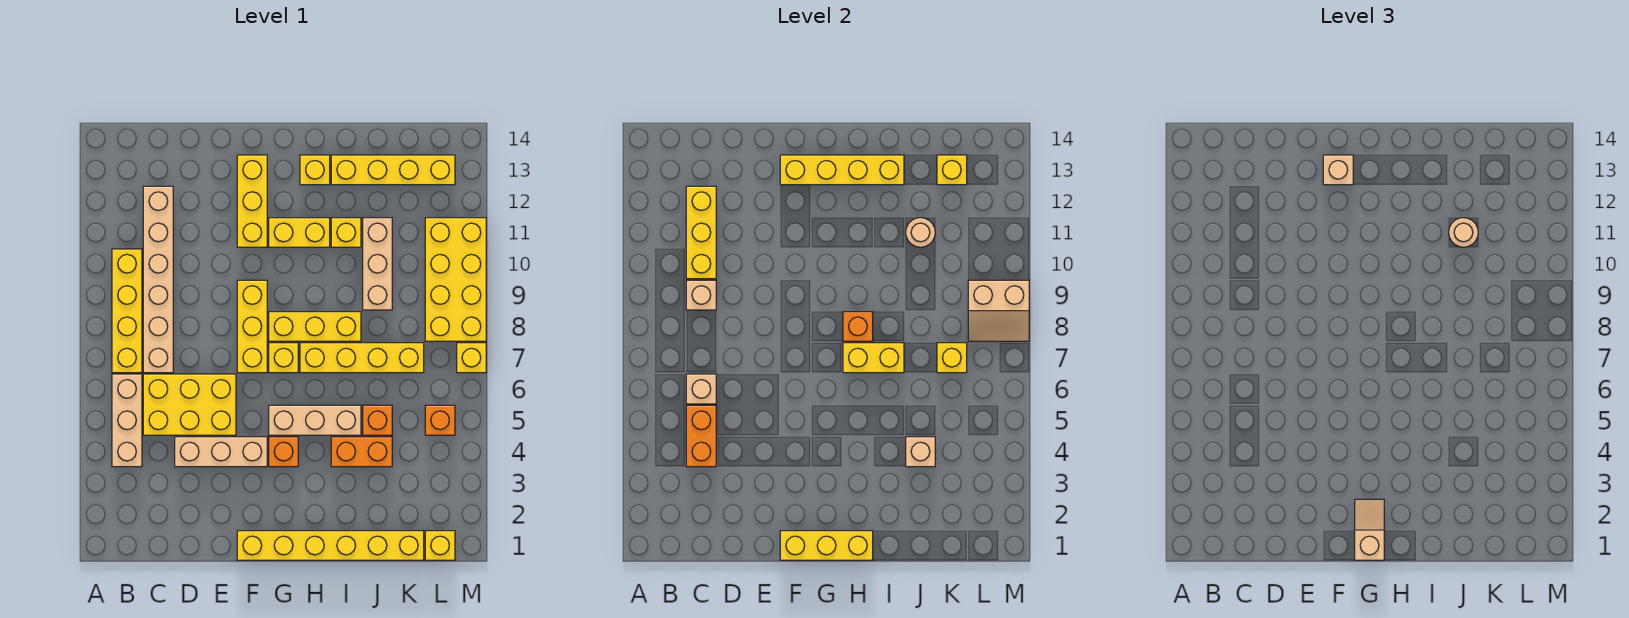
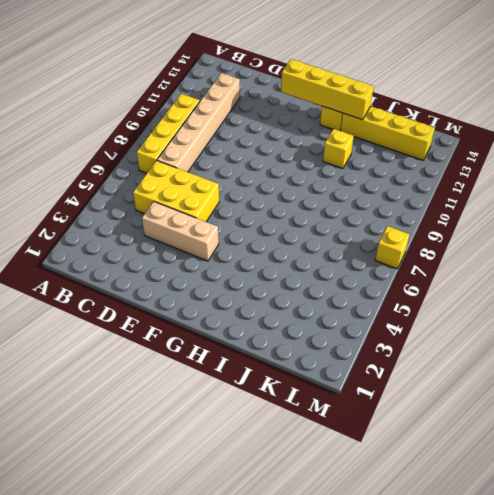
none -> tan brick B4:B6 level 1
none -> yellow brick F1:K1 level 1
none -> yellow brick F7:F9 level 1
none -> yellow brick F11:F13 level 1

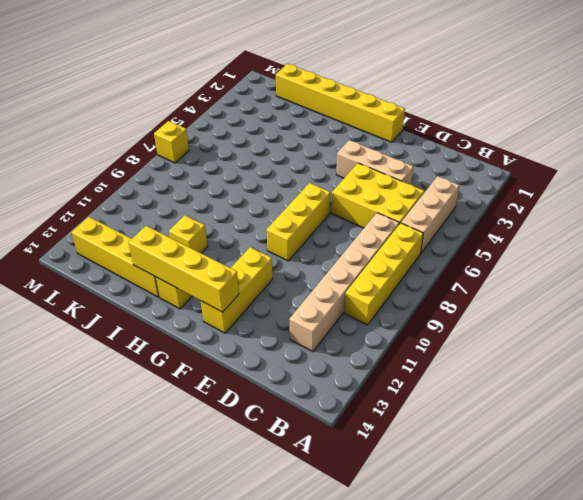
none -> orange brick G4 level 1
none -> tan brick G5:I5 level 1
none -> yellow brick G7 level 1
none -> yellow brick G8:I8 level 1

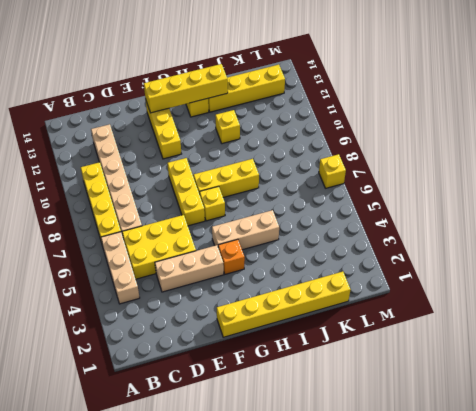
none -> yellow brick G11:H11 level 1
none -> yellow brick H7:K7 level 1
none -> orange brick I4:J4 level 1
none -> orange brick J5 level 1

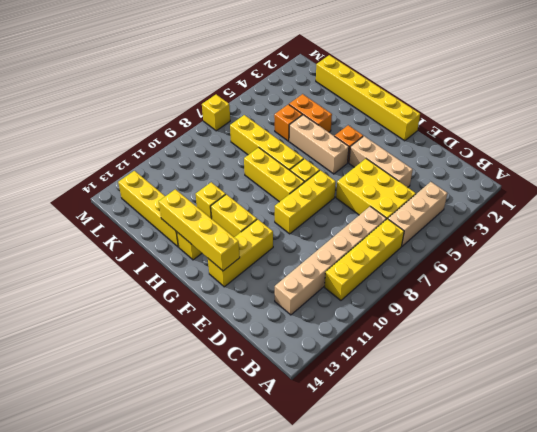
none -> tan brick J9:J11 level 1
none -> yellow brick L1 level 1
none -> orange brick L5 level 1
none -> yellow brick L8:M11 level 1

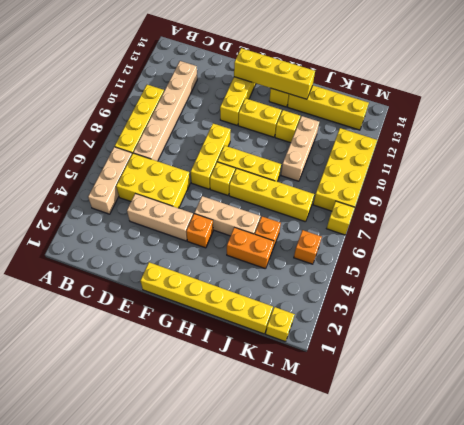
none -> orange brick C4:C5 level 2
none -> tan brick C6 level 2
none -> tan brick C9 level 2
none -> yellow brick C10:C12 level 2

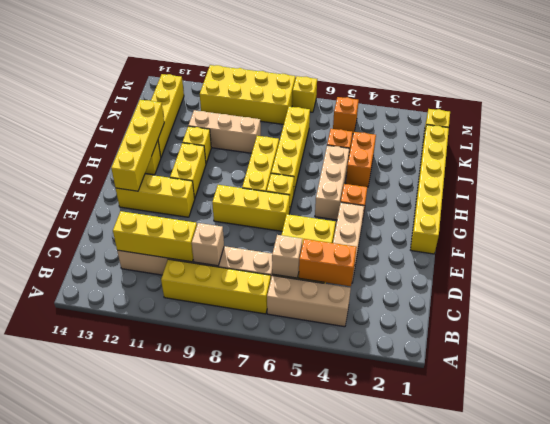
none -> yellow brick F1:H1 level 2
none -> yellow brick H7:I7 level 2
none -> orange brick H8 level 2
none -> tan brick J4 level 2

